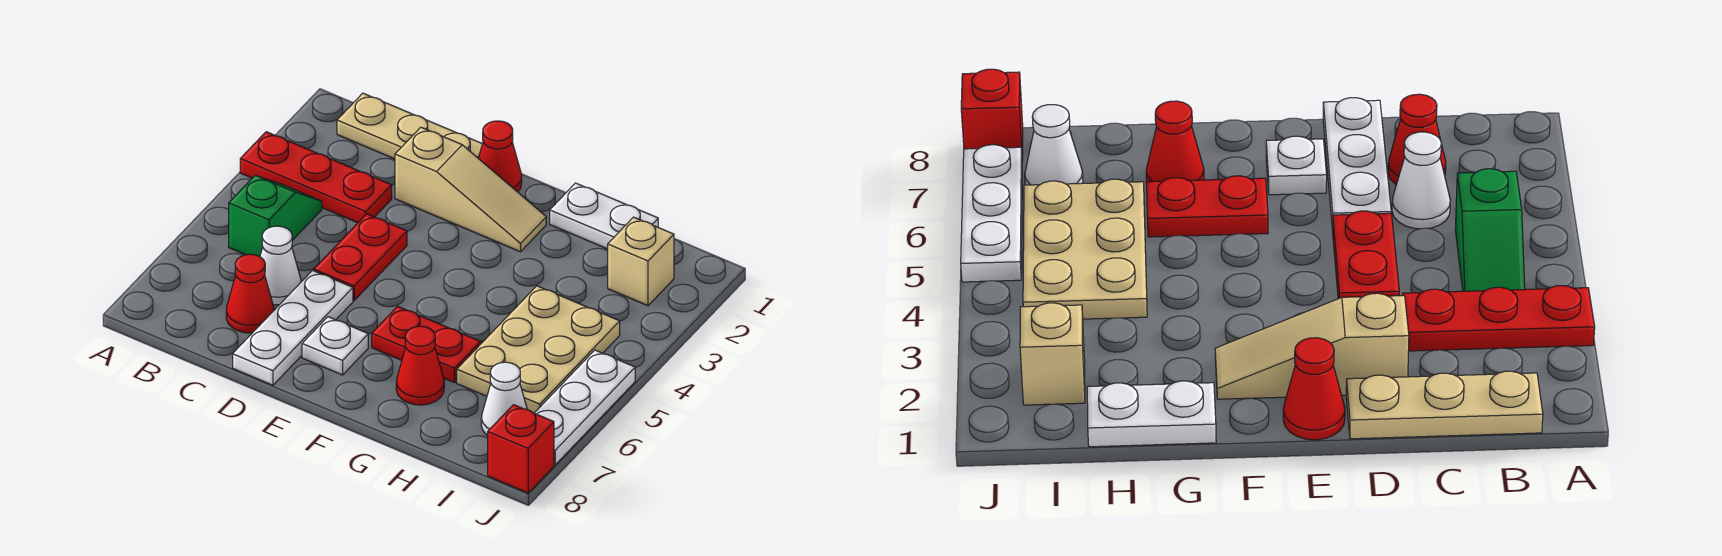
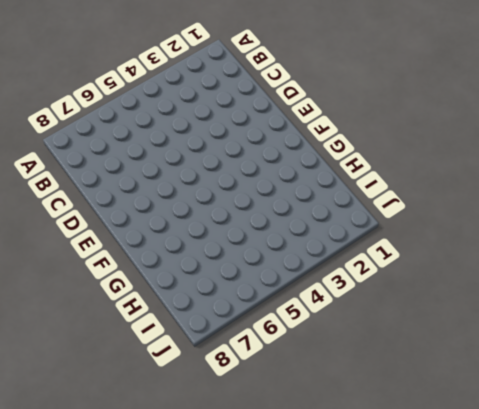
none -> red plate A3:C3 level 1
none -> tan plate B1:D1 level 1
none -> green slope B4:B5 level 1 top 5

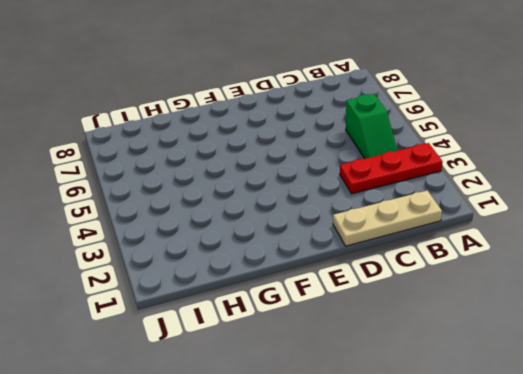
none -> white cone C6 level 1
none -> red cone C7 level 1
none -> tan slope D2:F2 level 1 top D

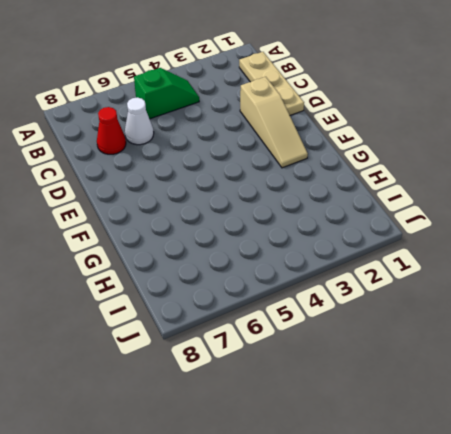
none -> red plate A3:C3 level 1
none -> red plate D4:D5 level 1
none -> white plate D6:D8 level 1

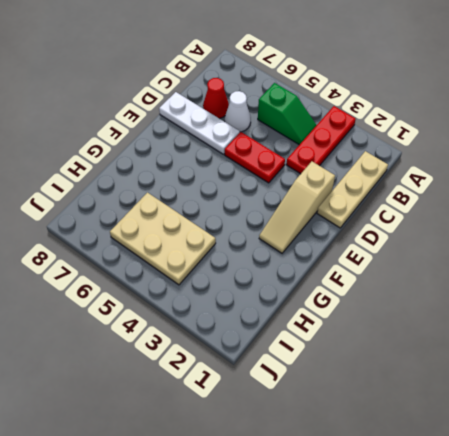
none -> red cone E1 level 1
none -> white plate E7 level 1
none -> red plate F6:G6 level 1

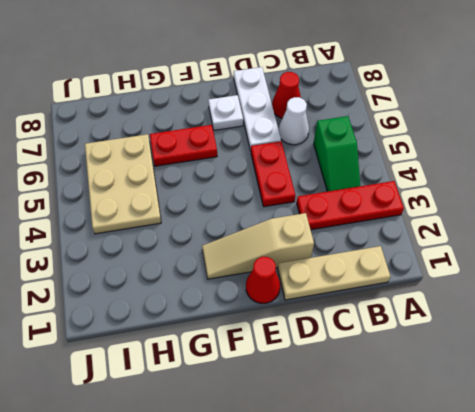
none -> white plate G1:H1 level 1
none -> red cone G7 level 1
none -> tan brick I2 level 1

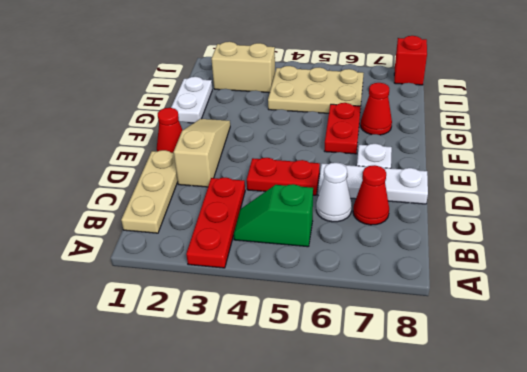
tan brick I2:I3 level 1 -> tan brick I2 level 1
none -> white cone I7 level 1
none -> white plate J5:J7 level 1

